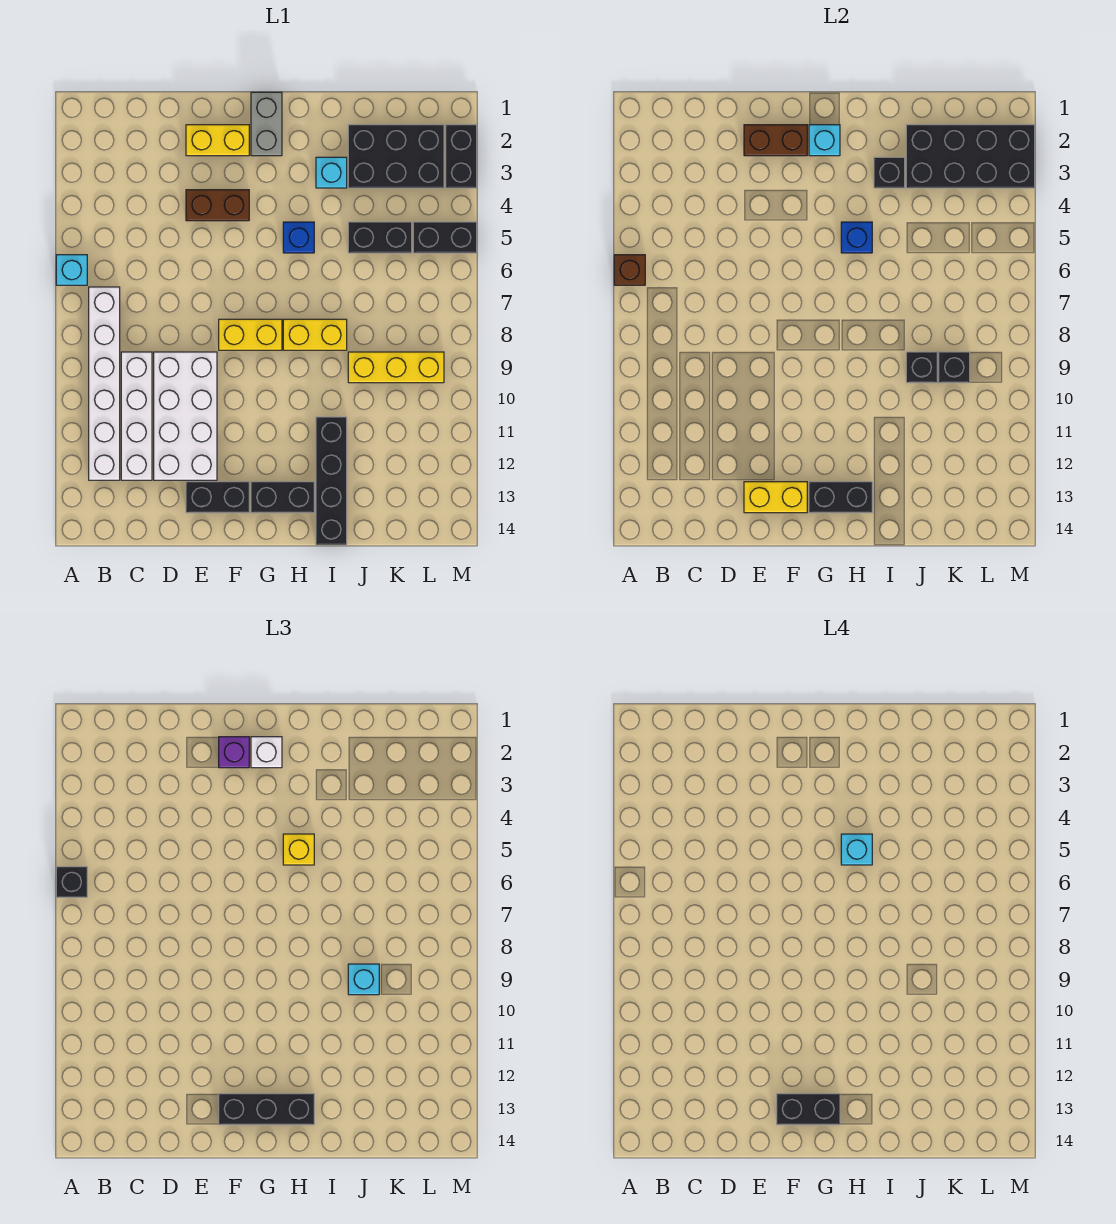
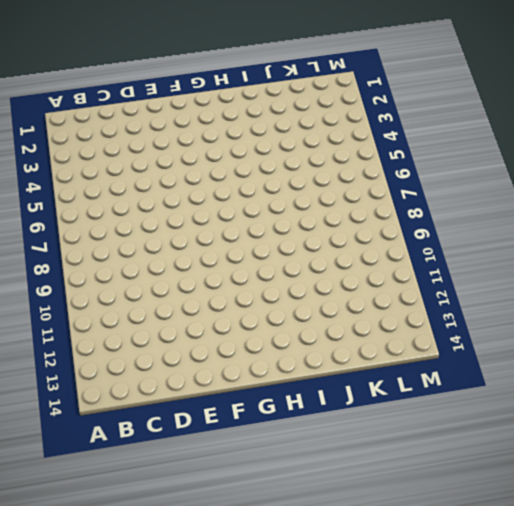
none -> cyan brick A6 level 1
none -> white brick B7:B12 level 1
none -> white brick C9:C12 level 1
none -> white brick D9:E12 level 1

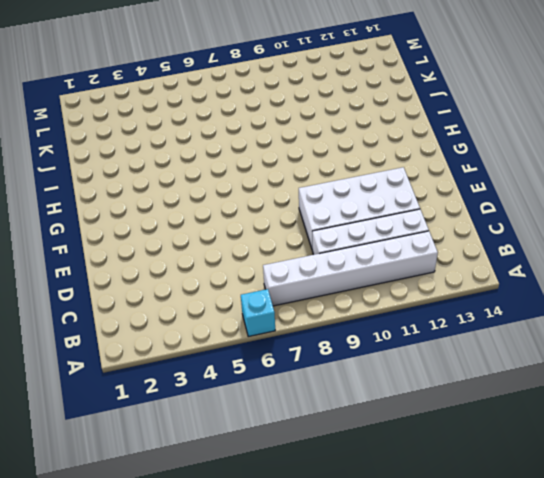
none -> yellow brick E2:F2 level 1
none -> brown brick E4:F4 level 1
none -> black brick E13:F13 level 1
none -> yellow brick F8:G8 level 1

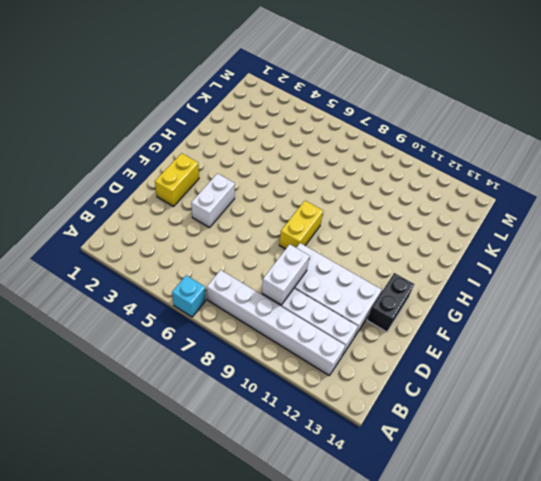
white brick C9:D9 level 2 -> none
white brick E4:F4 level 1 -> brown brick E4:F4 level 1
none -> grey brick G1:G2 level 1
none -> black brick G13:H13 level 1
none -> blue brick H5 level 1
none -> yellow brick H8:I8 level 1

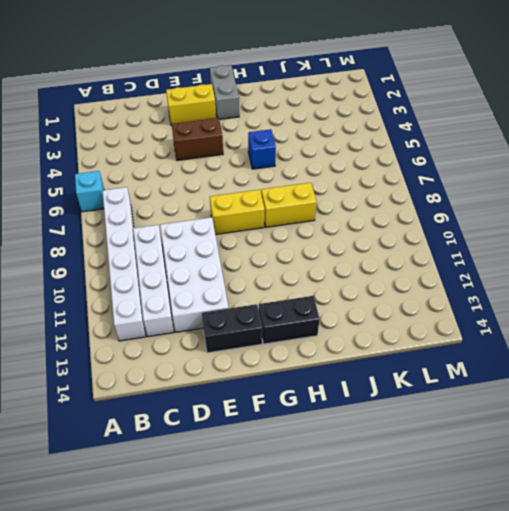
none -> cyan brick I3 level 1
none -> black brick I11:I14 level 1
none -> black brick J2:L3 level 1
none -> black brick J5:K5 level 1

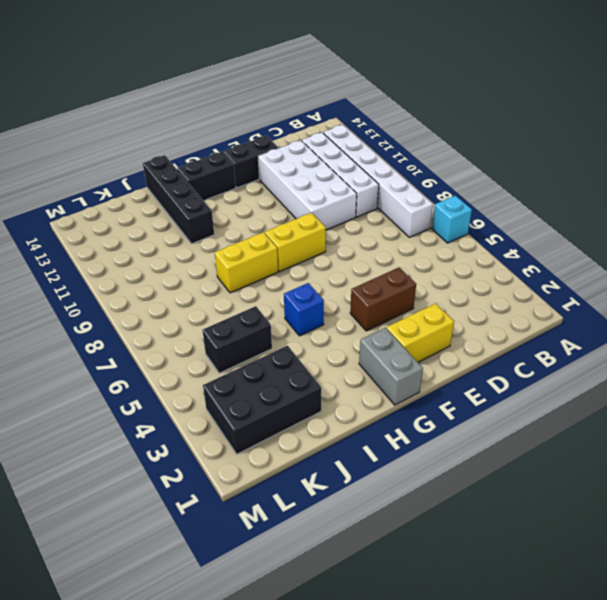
none -> cyan brick I3 level 1
none -> yellow brick J9:L9 level 1
none -> black brick L5:M5 level 1
none -> black brick M2:M3 level 1

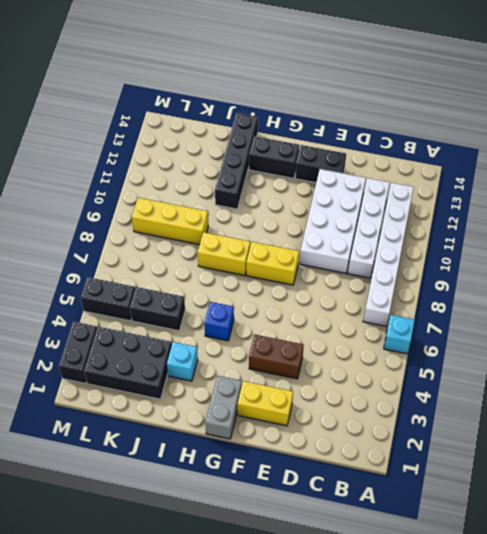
none -> brown brick A6 level 2
none -> brown brick E2:F2 level 2
none -> yellow brick E13:F13 level 2
none -> cyan brick G2 level 2

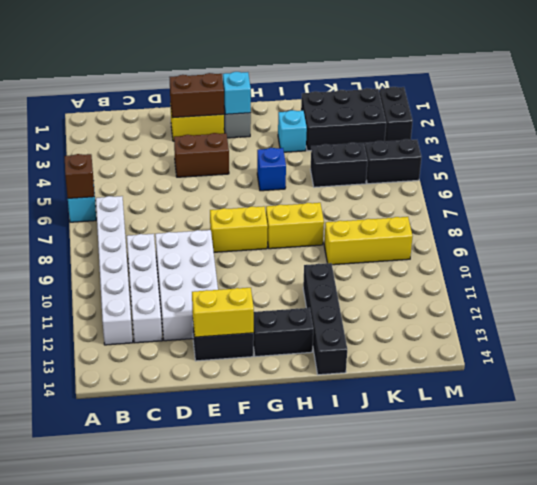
none -> black brick G13:H13 level 2
none -> blue brick H5 level 2
none -> black brick I3 level 2
none -> black brick J2:M3 level 2

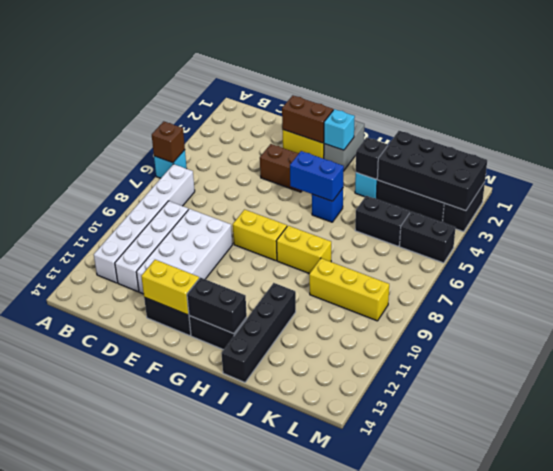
blue brick G5:H5 level 2 -> blue brick H5 level 2
none -> black brick J9 level 2
none -> black brick K9 level 2
none -> black brick A6 level 3
none -> purple brick F2 level 3

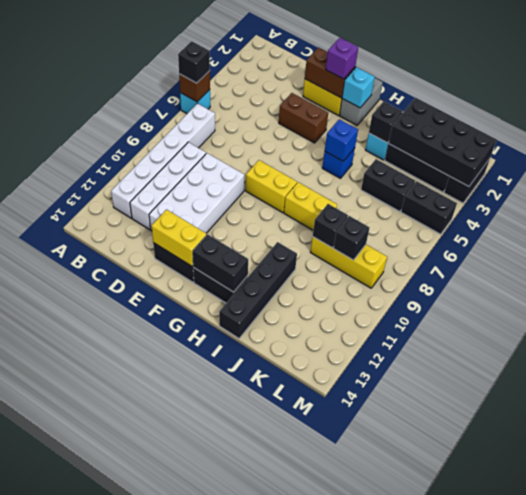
none -> black brick F13:H13 level 3
none -> white brick G2 level 3
none -> yellow brick H5 level 3
none -> cyan brick J9 level 3

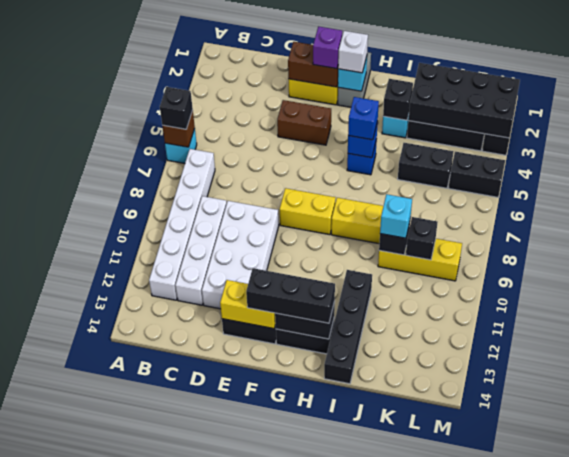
blue brick H5 level 3 -> yellow brick H5 level 3
none -> black brick F13:G13 level 4
none -> cyan brick H5 level 4

